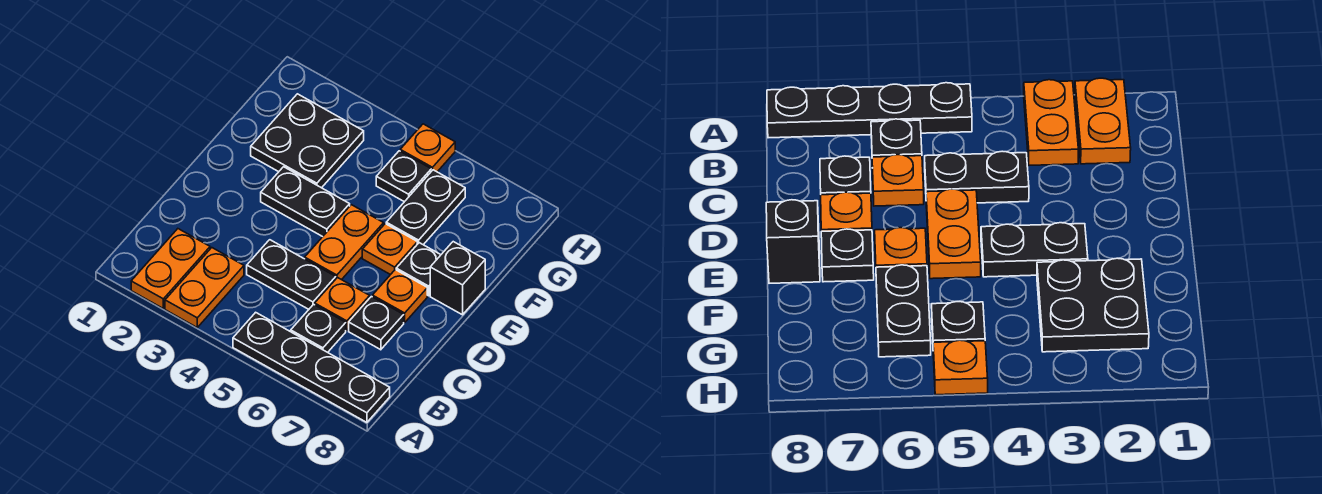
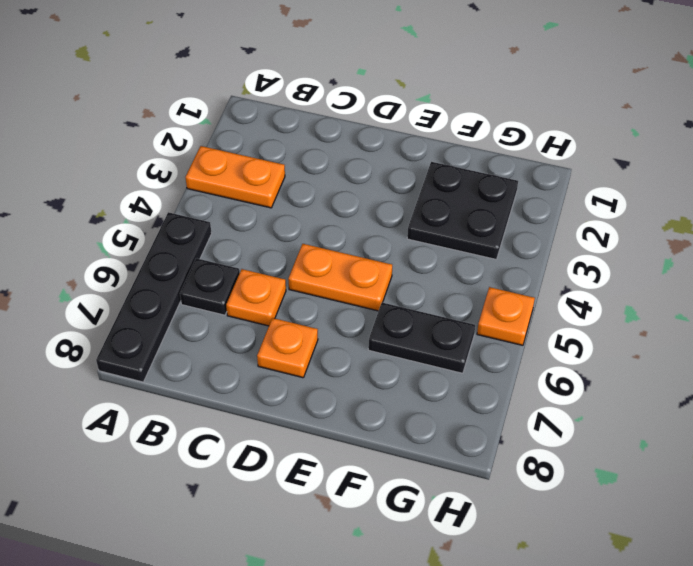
none -> orange plate A2:B2 level 1
none -> black plate C4:C5 level 1
none -> black plate C7 level 1

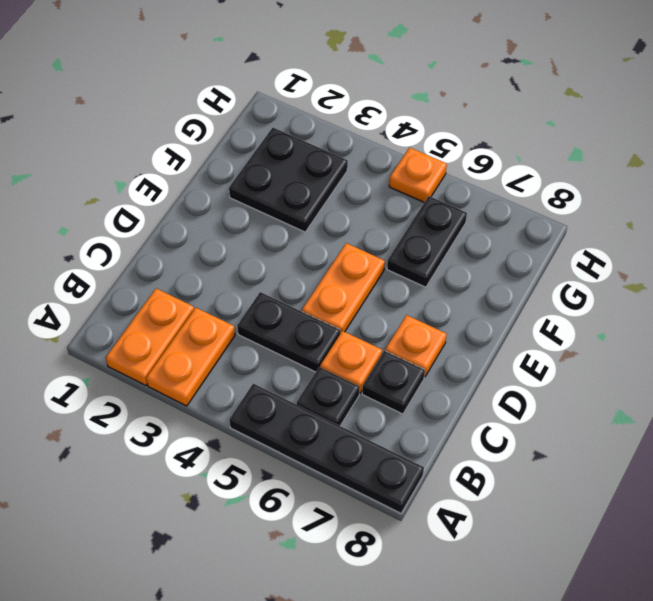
none -> black plate E3:E4 level 1
none -> orange plate E6 level 1
none -> black plate E7 level 1

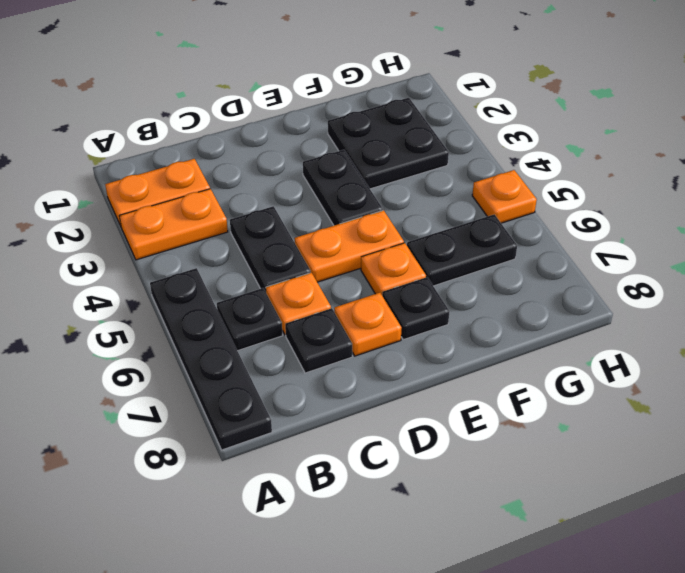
none -> black brick E8 level 1
none -> black plate G5 level 1

